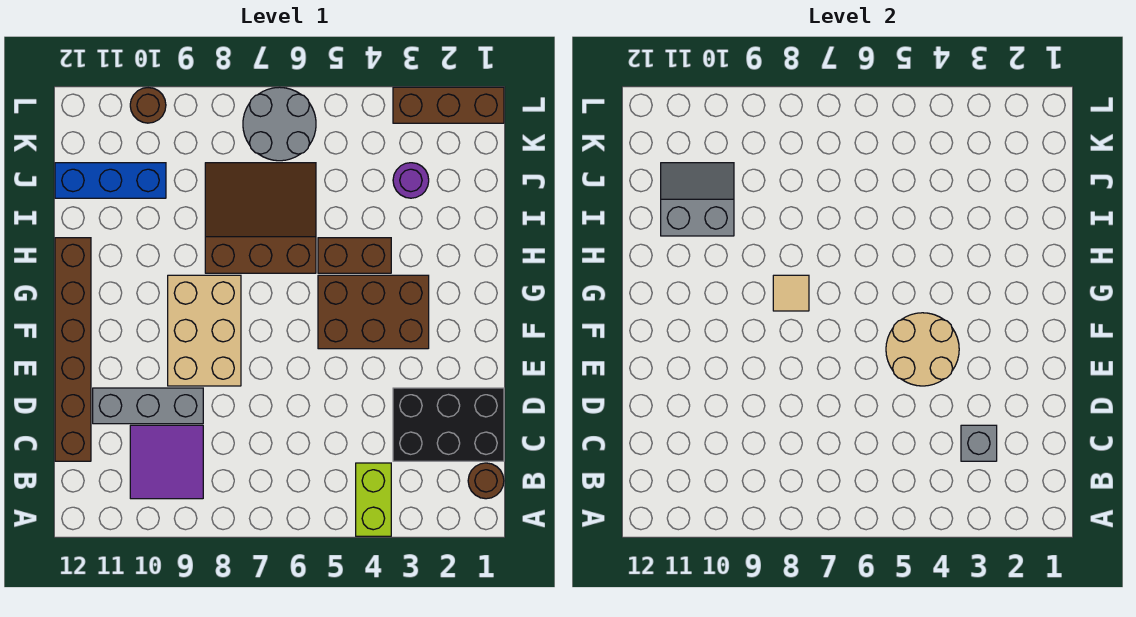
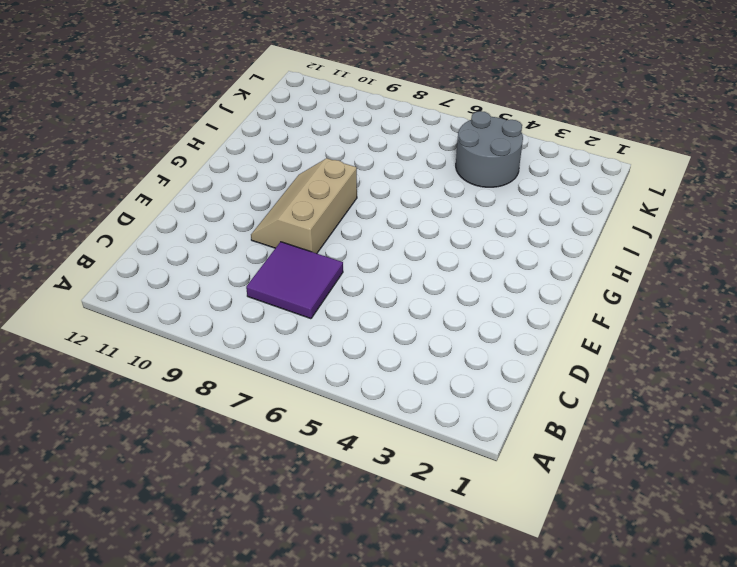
purple tile C7:D8 level 1 -> purple tile B9:C10 level 1
tan slope E8:G9 level 1 top 8 -> tan brick E8:G9 level 1
grey round brick J4:K5 level 1 -> grey round brick K6:L7 level 1
none -> lime brick A4:B4 level 1
none -> brown round brick B1 level 1
none -> black brick C1:D3 level 1

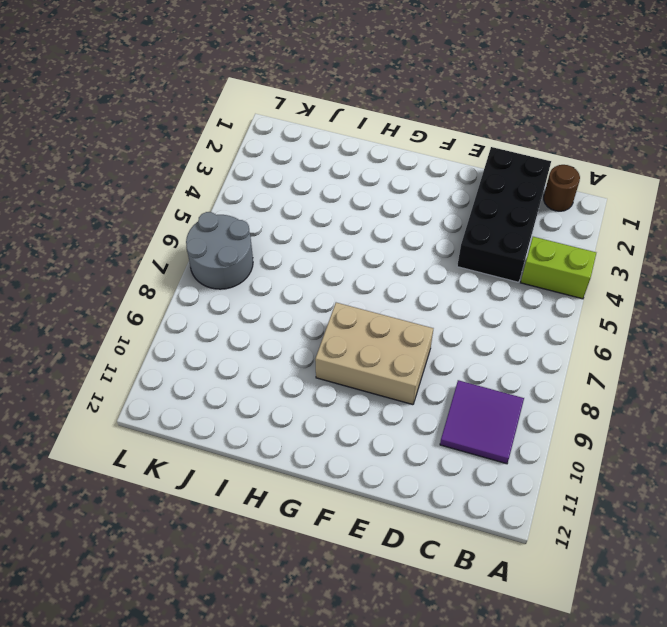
black brick C1:D4 level 1 -> black brick C1:D3 level 1
none -> brown brick C12:H12 level 1
none -> grey brick D9:D11 level 1
none -> brown brick F3:G5 level 1

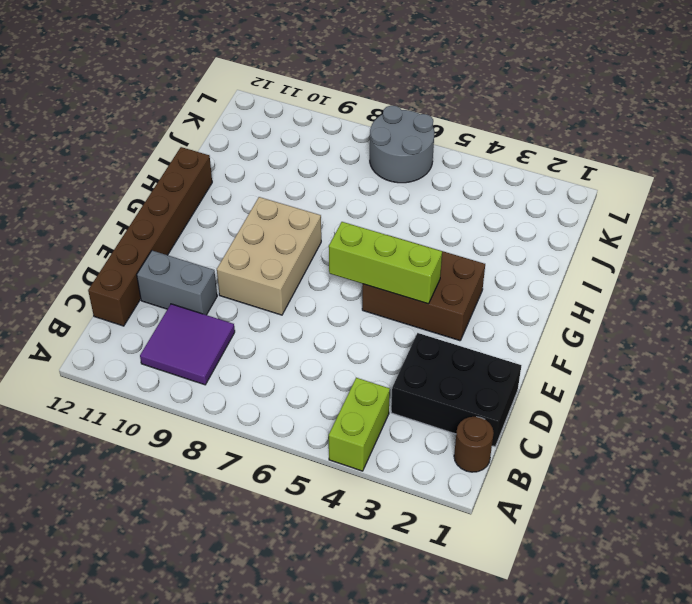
grey brick D10:D11 level 1 -> grey brick D9:D11 level 1
lime brick F4:F6 level 2 -> tan round brick E4:F5 level 2
none -> brown brick H4:H5 level 1
none -> brown slope H6:J8 level 1 top H
none -> purple round brick J3 level 1

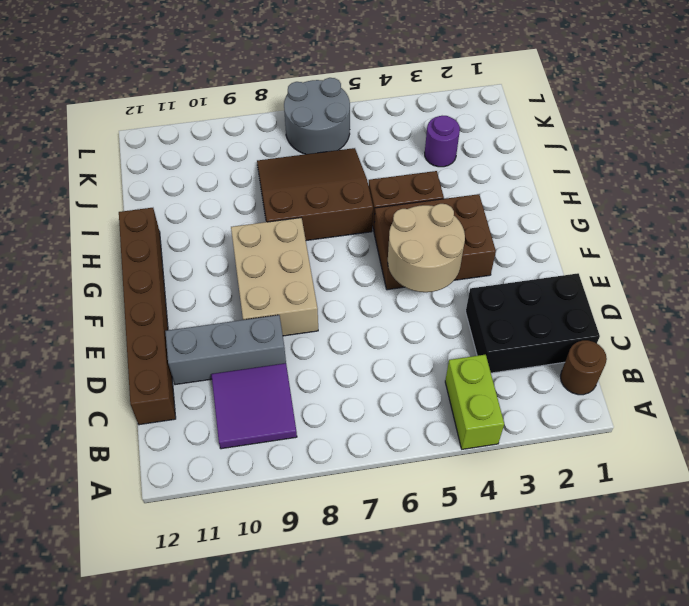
none -> blue brick J10:J12 level 1
none -> brown brick L1:L3 level 1
none -> brown round brick L10 level 1

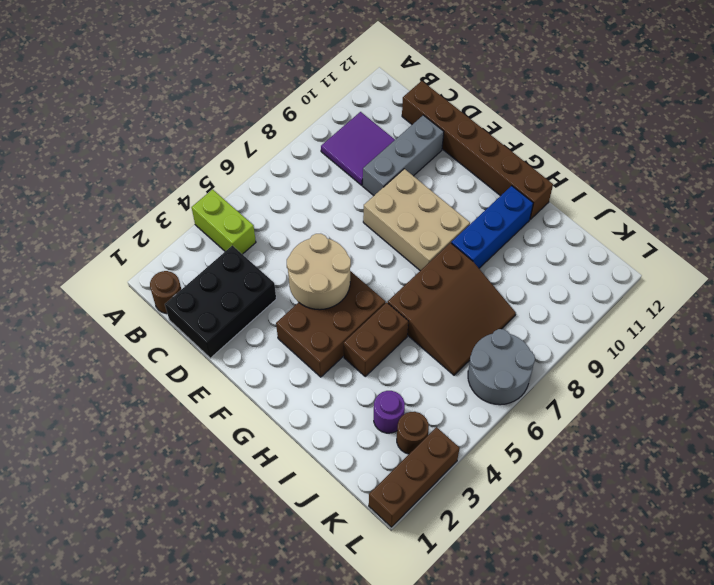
blue brick H9:H11 level 1 -> blue brick J10:J12 level 1
brown round brick K3 level 1 -> brown round brick L10 level 1
none -> grey brick C3 level 2
none -> tan tile G8 level 2
none -> grey slope I10:J11 level 2 top I

